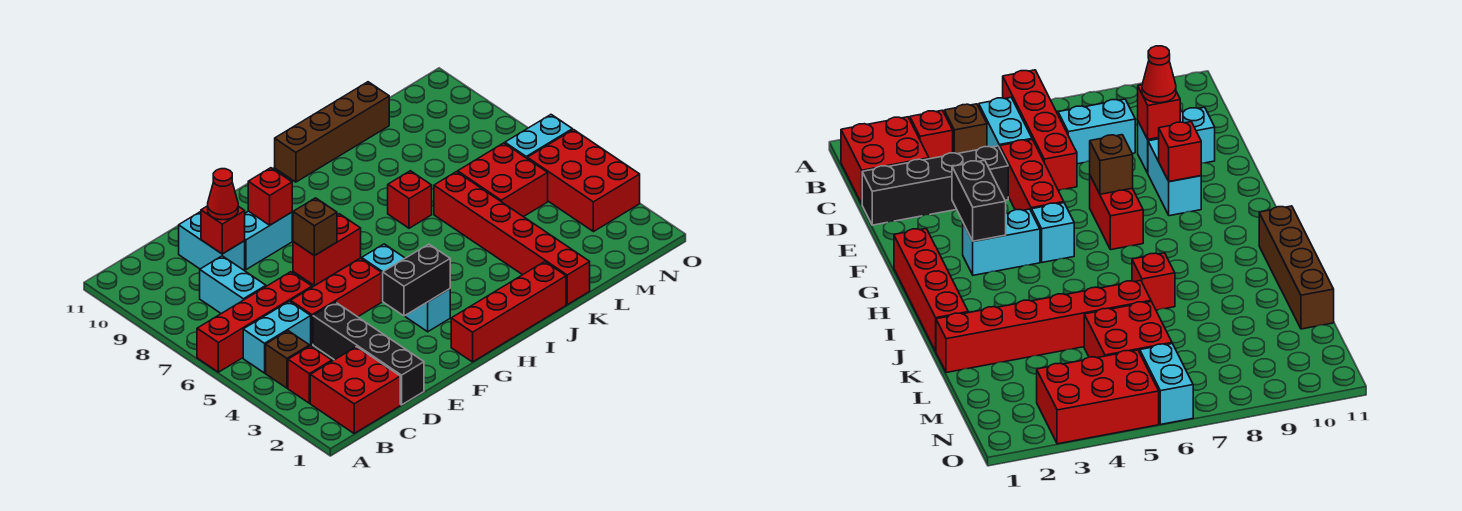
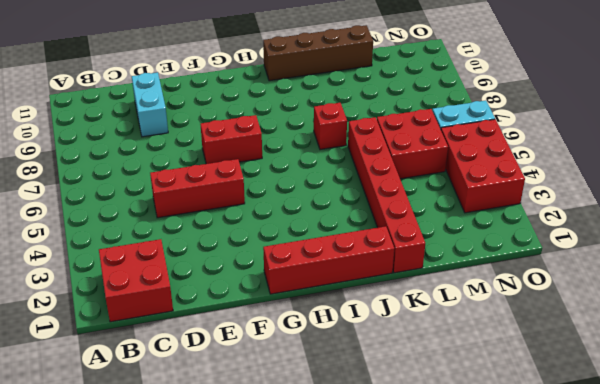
none -> red brick A6:D6 level 1
none -> red brick B3 level 1
none -> brown brick B4 level 1

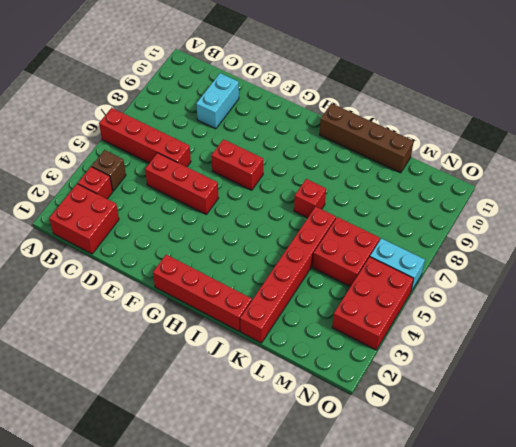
none -> cyan brick B5:C5 level 1
none -> cyan brick C7:C8 level 1
none -> black brick D1:D4 level 1

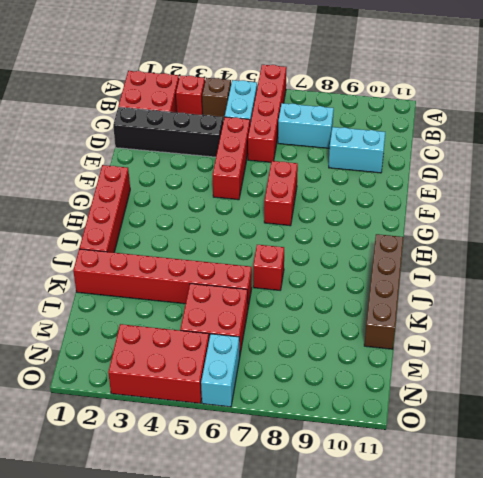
none -> cyan brick E9:F9 level 1
none -> cyan brick G3:G4 level 1
none -> cyan brick G5 level 1

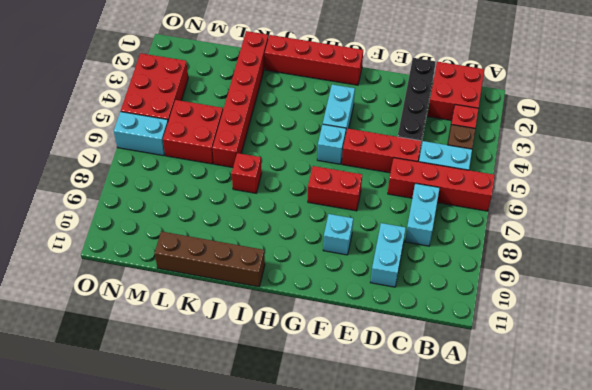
cyan brick F9 level 1 -> cyan brick E9:F9 level 1
none -> red brick D9 level 2
none -> black brick F3:G3 level 2
none -> brown brick F7 level 2

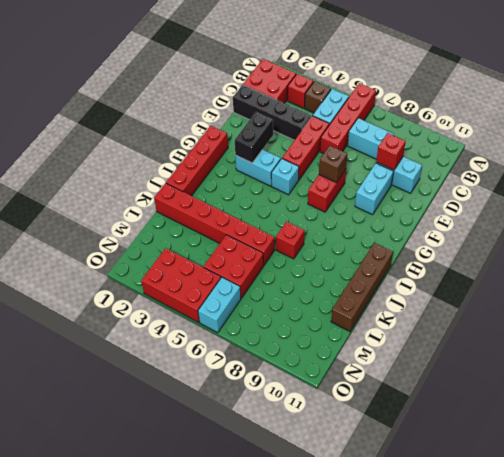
none -> red brick F9 level 2
none -> red cone D9 level 3

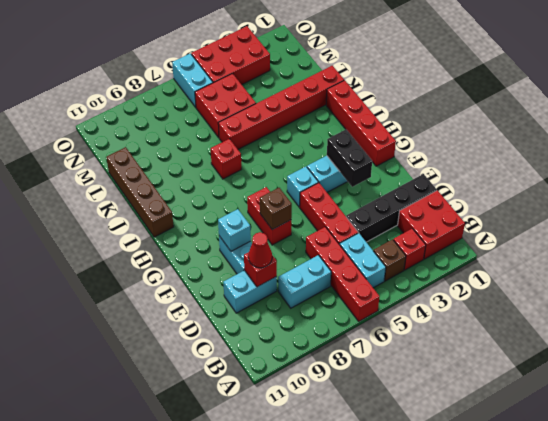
cyan brick F9 level 2 -> red brick F9 level 2

